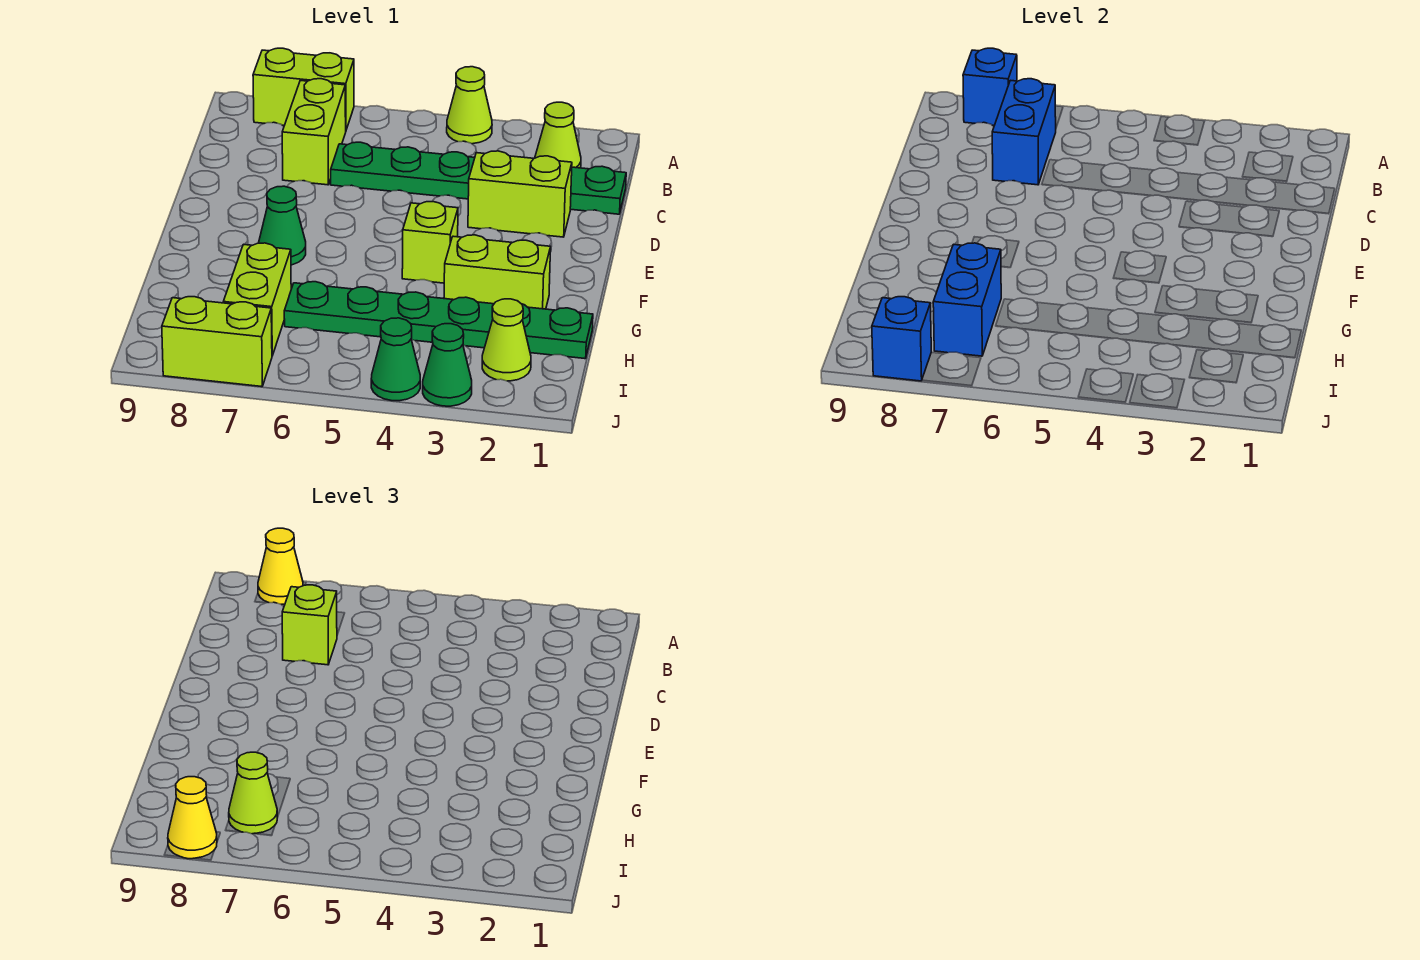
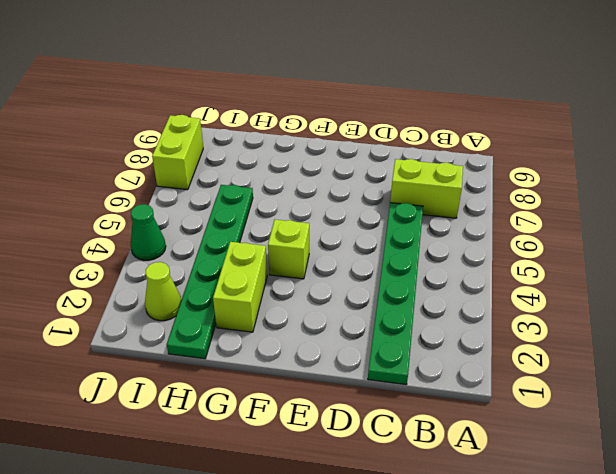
none -> lime cone A4 level 1
none -> lime brick A7:A8 level 1
none -> lime cone B2 level 1

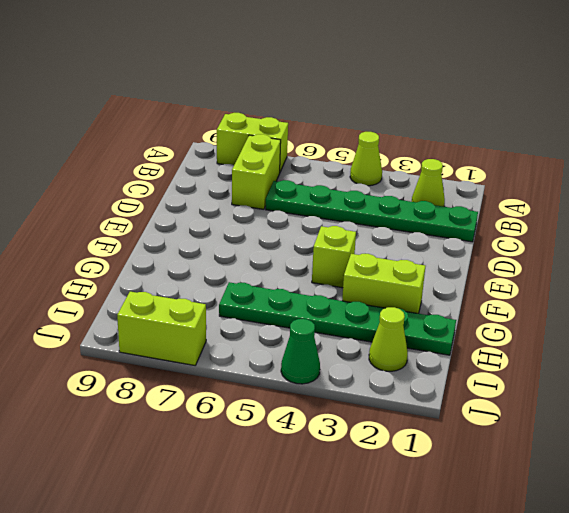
none -> lime brick D2:D3 level 1
none -> green cone F7 level 1
none -> lime brick H7:I7 level 1

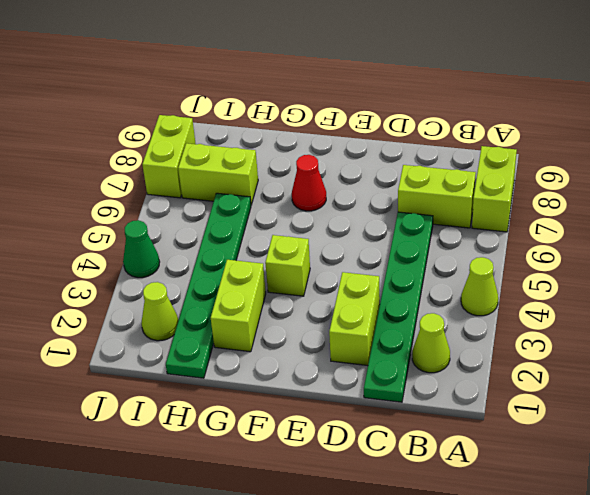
red cone F7 level 1 -> green cone F7 level 1
none -> green cone J3 level 1
none -> blue brick A8 level 2
none -> blue brick B7:C7 level 2

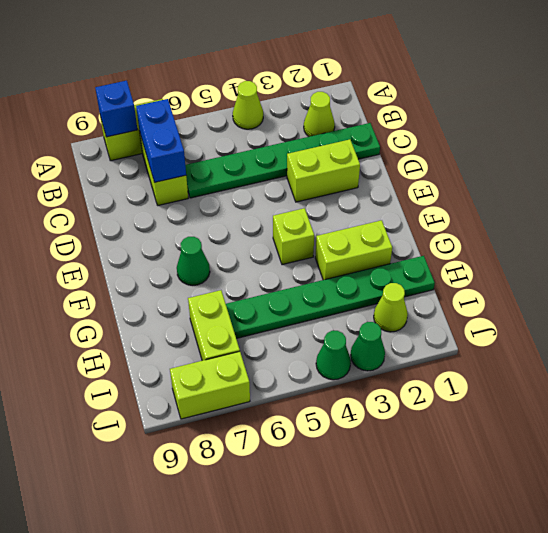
none -> blue brick H7:I7 level 2
none -> blue brick J8 level 2
none -> yellow cone A8 level 3

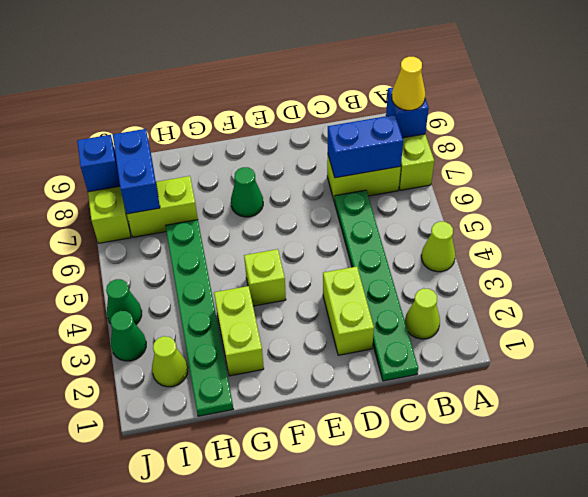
blue brick I7:I8 level 2 -> blue brick H7:I7 level 2
none -> lime brick C7 level 3
none -> lime cone I7 level 3
none -> yellow cone J8 level 3

